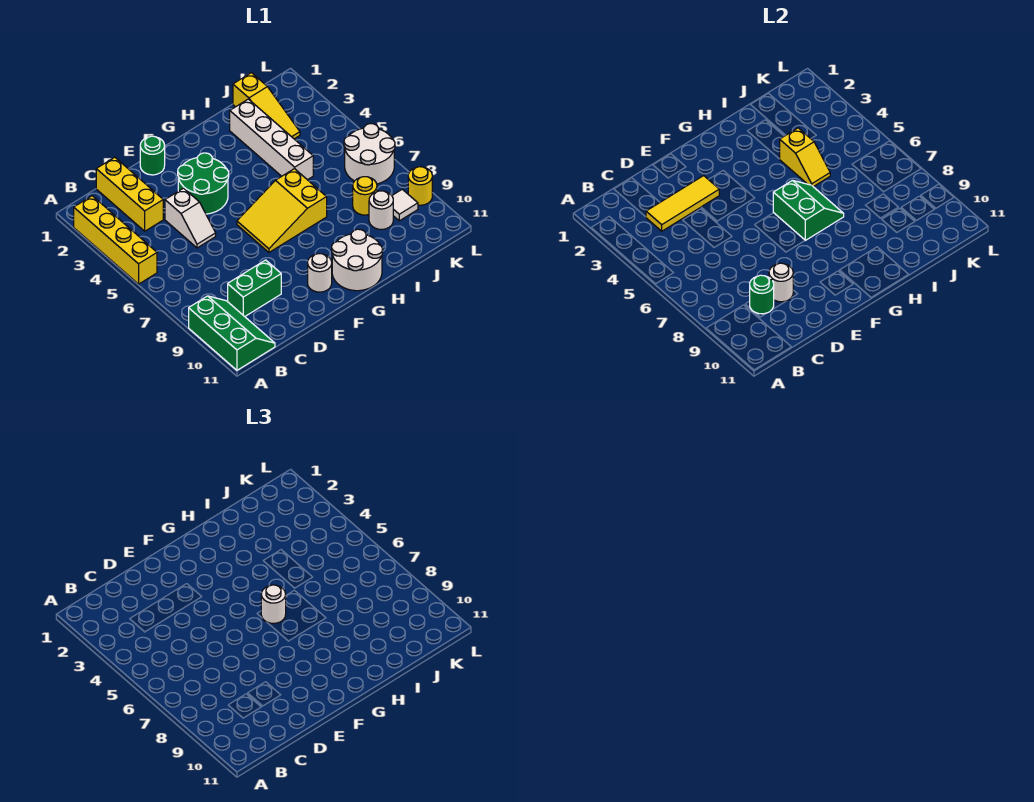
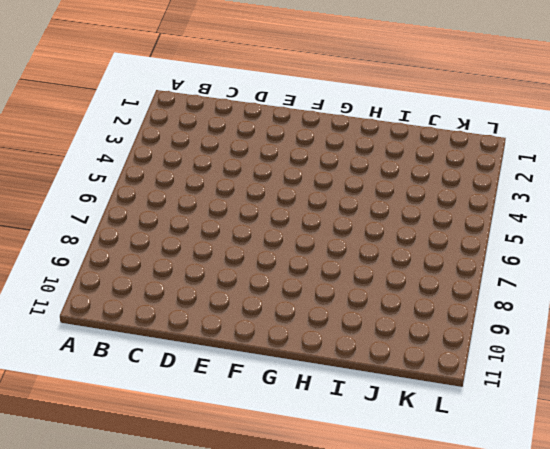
none -> yellow brick A2:A5 level 1
none -> green slope A9:B11 level 1 top A
none -> yellow brick C1:C3 level 1

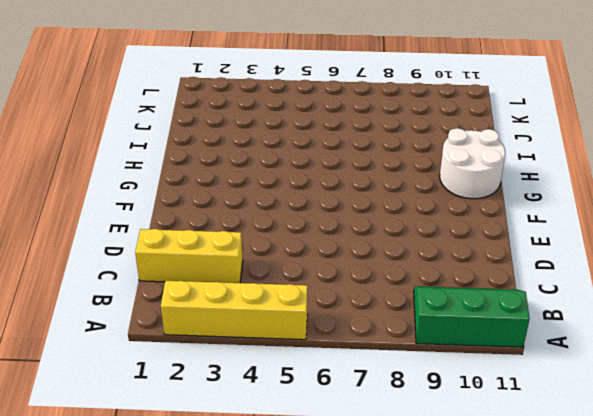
none -> green brick C9:D9 level 1
none -> white slope D4:D5 level 1 top 4
none -> green round brick E1 level 1

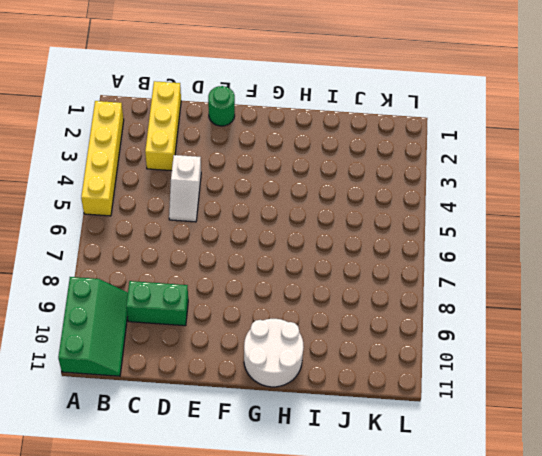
none -> green round brick E3:F4 level 1
none -> yellow slope F6:H7 level 1 top H
none -> white round brick F10 level 1

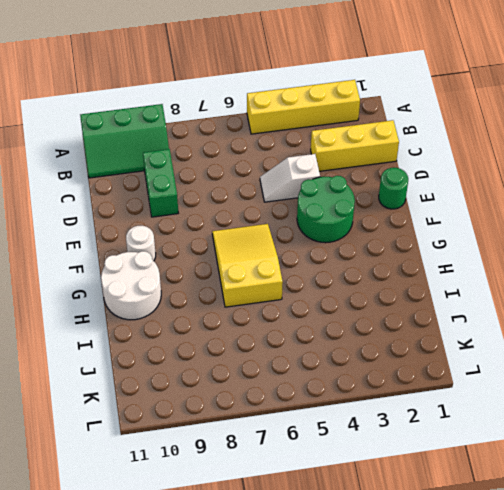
none -> white brick I2:I5 level 1
none -> yellow slope J1:J3 level 1 top 1
none -> yellow round brick J8 level 1

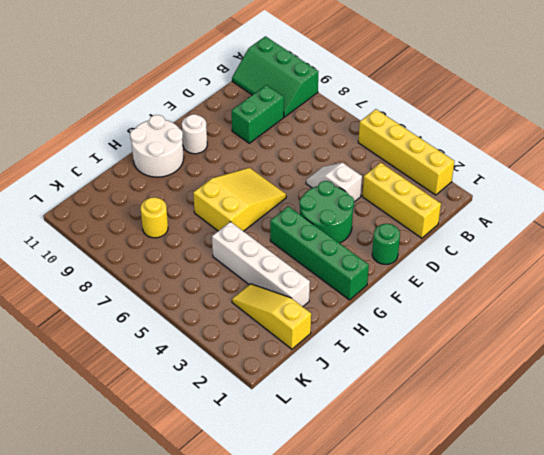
green brick G1:G4 level 1 -> none
none -> white round brick J9 level 1
none -> white round brick K6:L7 level 1
none -> white tile K9 level 1

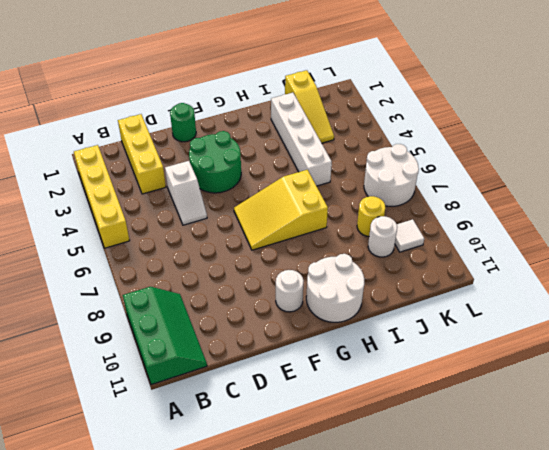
none -> green brick C9:D9 level 1
none -> yellow round brick L9 level 1
none -> yellow tile C3:E3 level 2

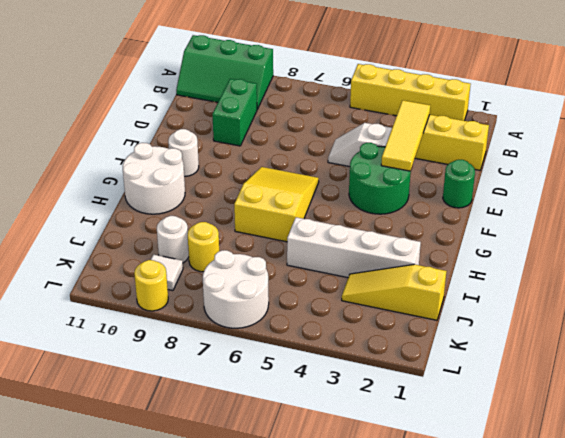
none -> green round brick C9 level 2
none -> white round brick D9 level 2
none -> green slope G6:H7 level 2 top G

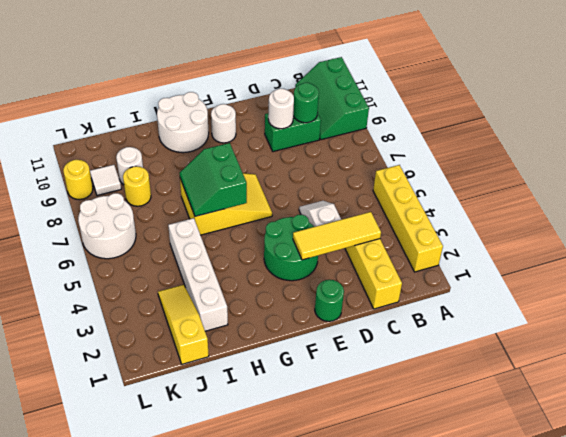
none -> yellow slope I4:I5 level 2 top 4
none -> white round brick G6 level 3

